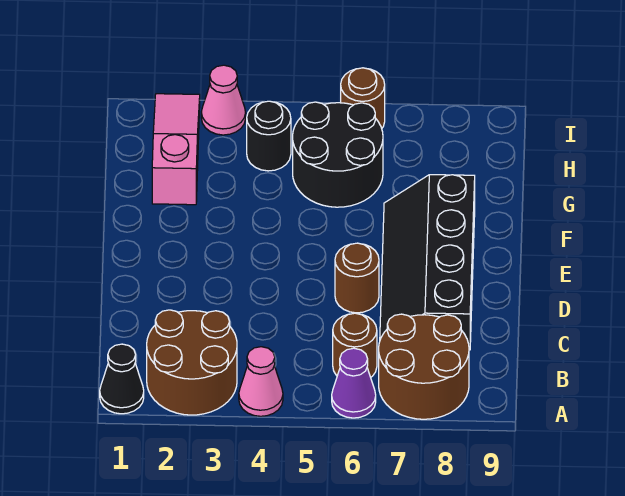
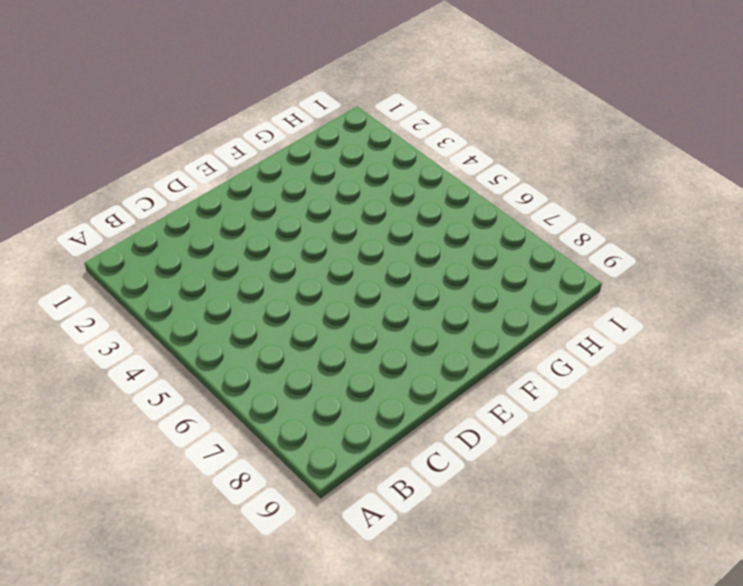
none -> black cone A1 level 1
none -> brown round brick A2:B3 level 1
none -> pink cone A4 level 1

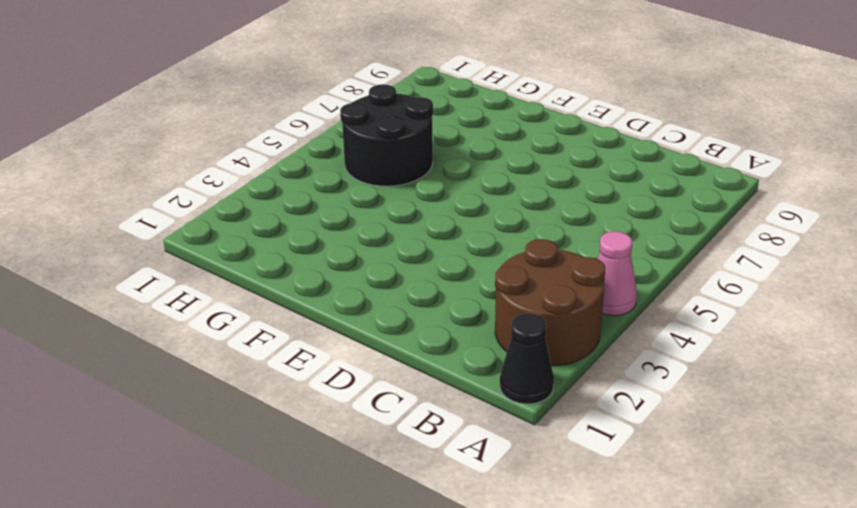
none -> purple cone A6 level 1
none -> brown round brick A7:B8 level 1
none -> brown round brick B6 level 1

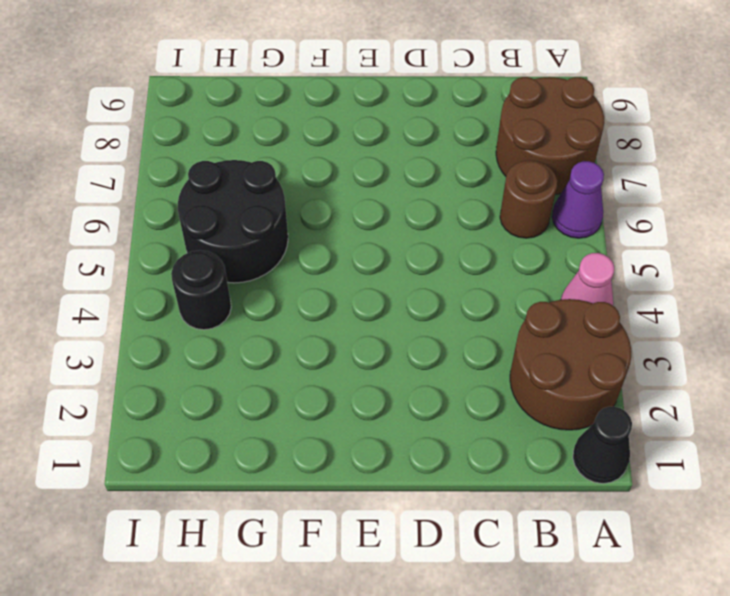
none -> black slope C7:F8 level 1 top 8
none -> brown round brick D6 level 1
none -> pink slope G2:I2 level 1 top G

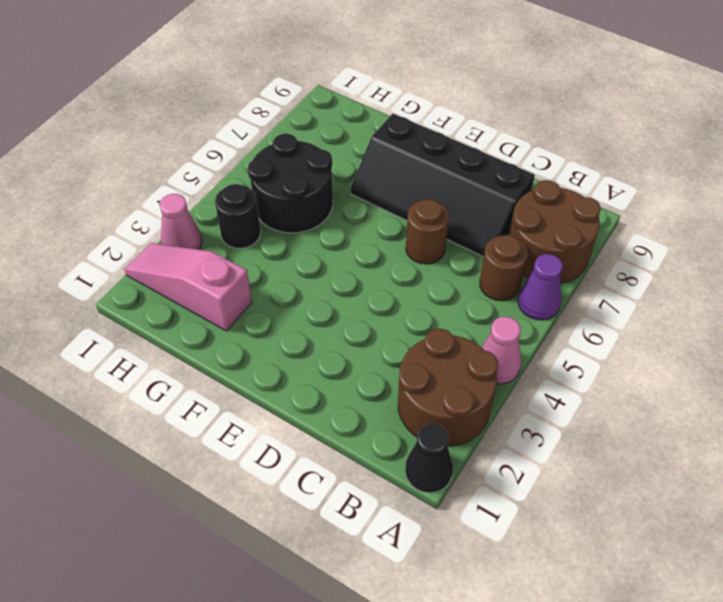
none -> brown round brick I6 level 1

